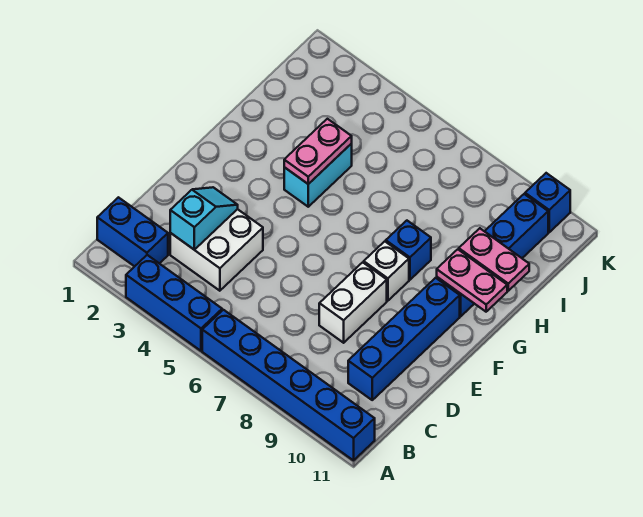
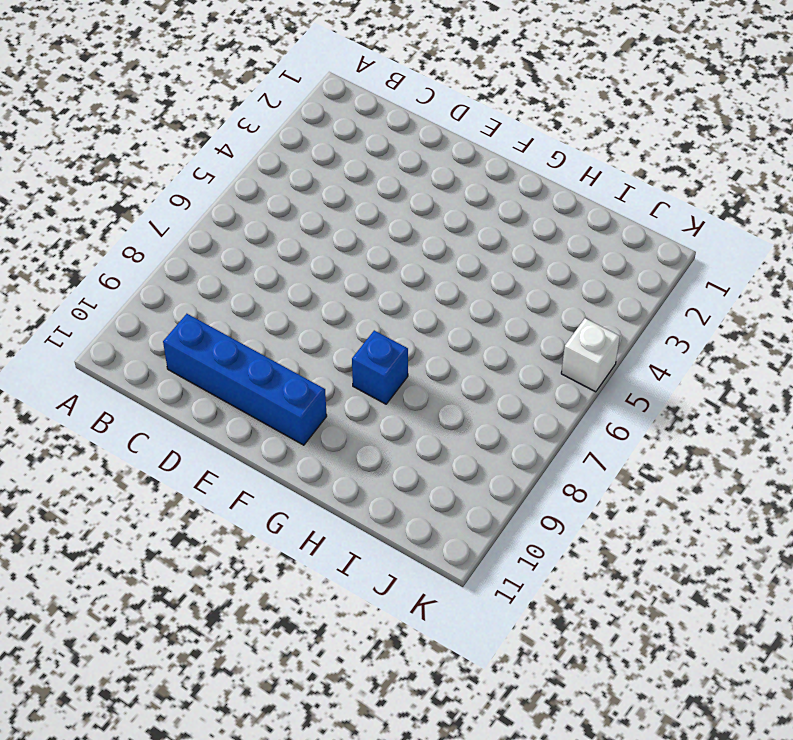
white brick K5 level 1 -> white brick F8 level 1
none -> blue brick A3:A5 level 1
none -> blue brick A6:A11 level 1
none -> blue brick B1:B2 level 1

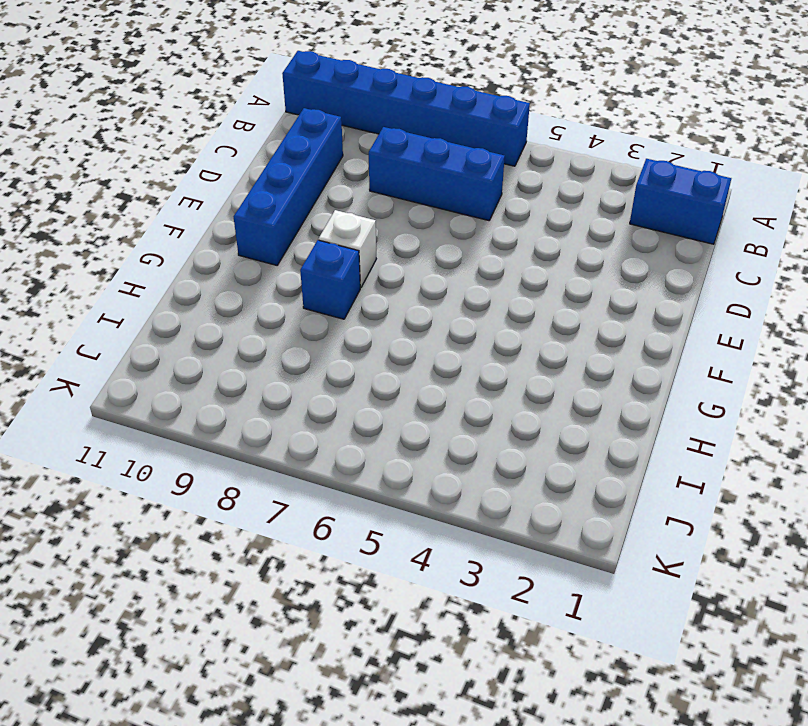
blue brick C6:C8 level 1 -> blue brick A3:A5 level 1
none -> white brick C3:D4 level 1
none -> white brick D8:E8 level 1
none -> cyan brick G4:H4 level 1

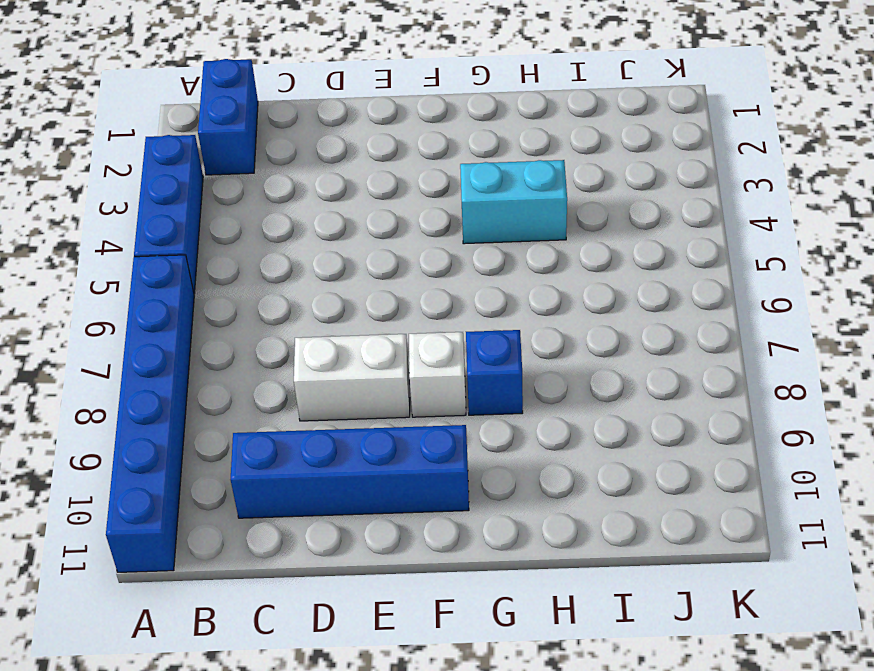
none -> white brick C3:D4 level 1
none -> blue brick G10:J10 level 1
none -> blue brick K10 level 1

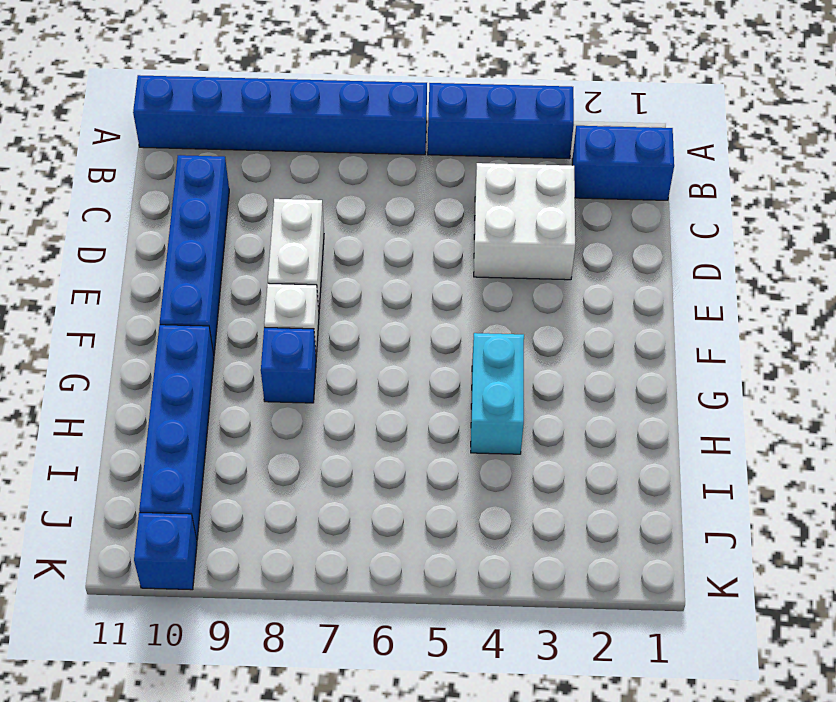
none -> cyan slope C3:D3 level 2 top C
none -> pink plate G4:H4 level 2
none -> pink plate G10:G11 level 2

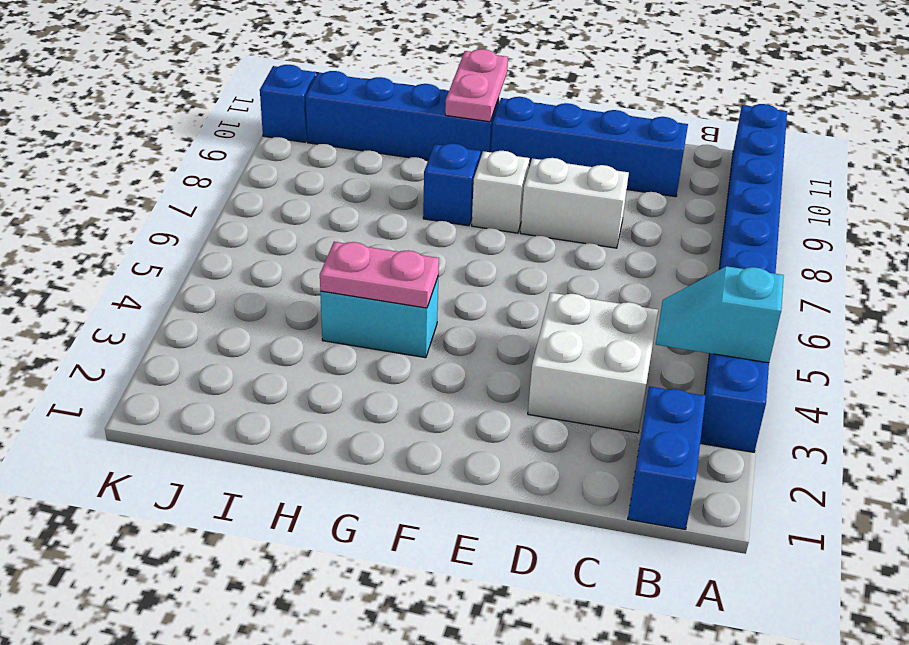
cyan slope A4:B4 level 2 top A -> cyan slope C3:D3 level 2 top C
none -> pink plate H10:H11 level 2

